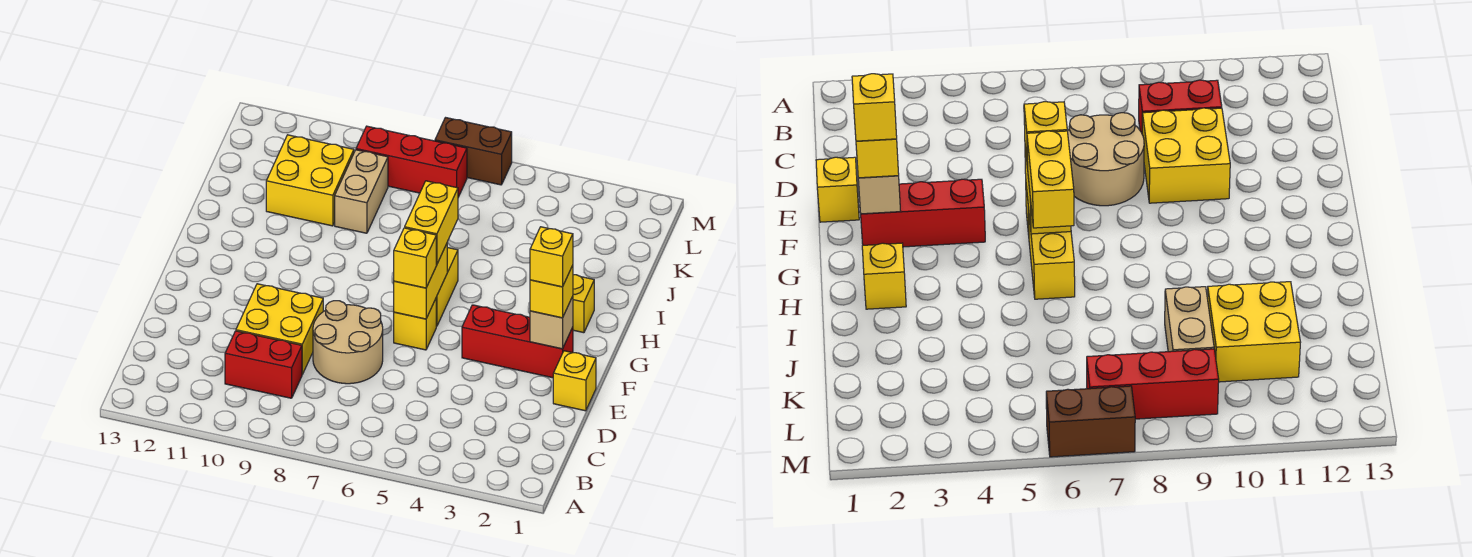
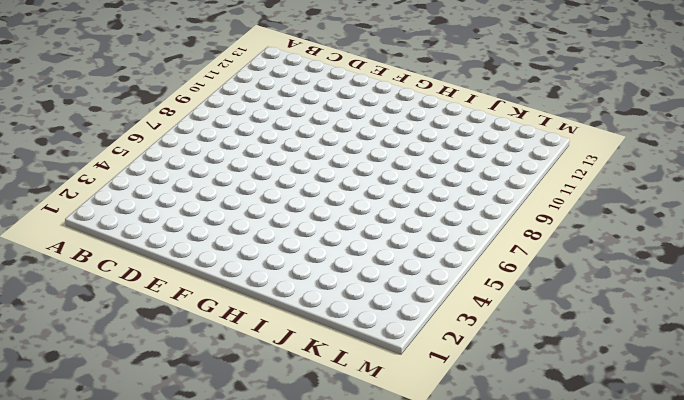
none -> red brick C9:C10 level 1
none -> tan round brick D7:E8 level 1
none -> yellow brick D9:E10 level 1

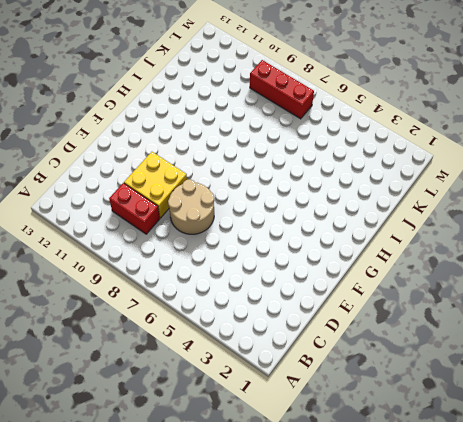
none -> yellow brick E1 level 1
none -> red brick F2:F4 level 1
none -> yellow brick F6 level 1

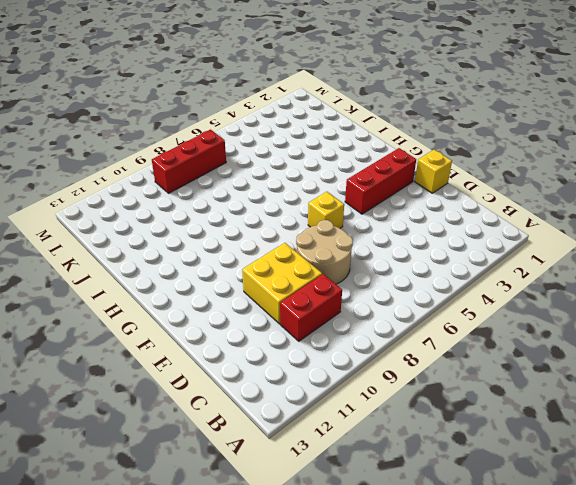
none -> yellow brick G6:H6 level 1
none -> yellow brick H2 level 1
none -> tan brick J9:K9 level 1

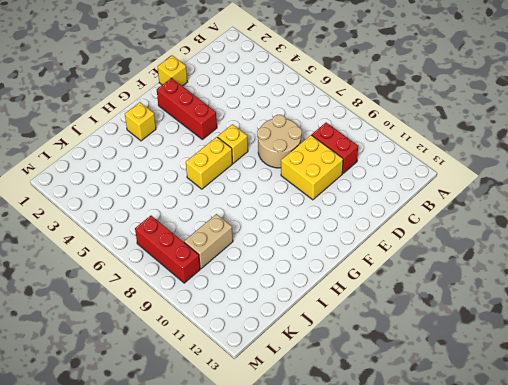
none -> yellow brick J10:K11 level 1
none -> brown brick M6:M7 level 1
none -> tan brick F2 level 2

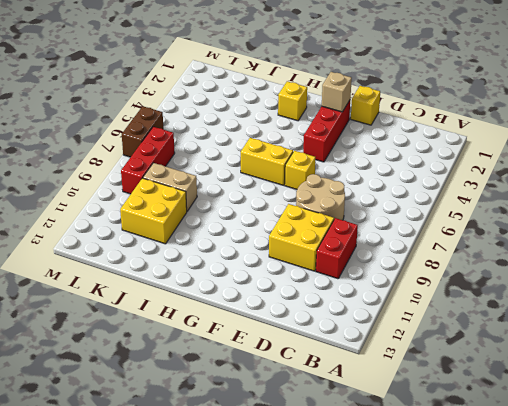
none -> yellow brick F6:G6 level 2
none -> yellow brick F2 level 3
none -> yellow brick F6 level 3

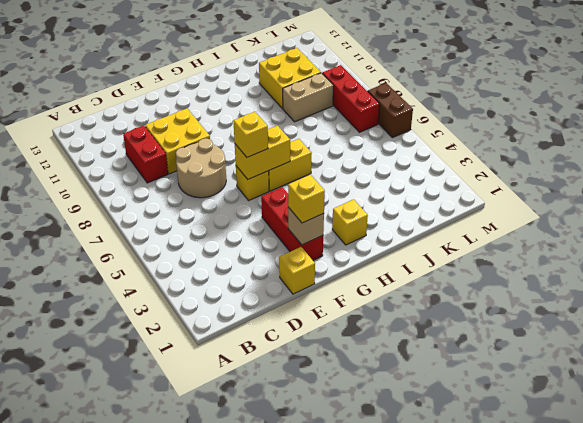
none -> yellow brick G6:H6 level 3
none -> yellow brick F2 level 4

